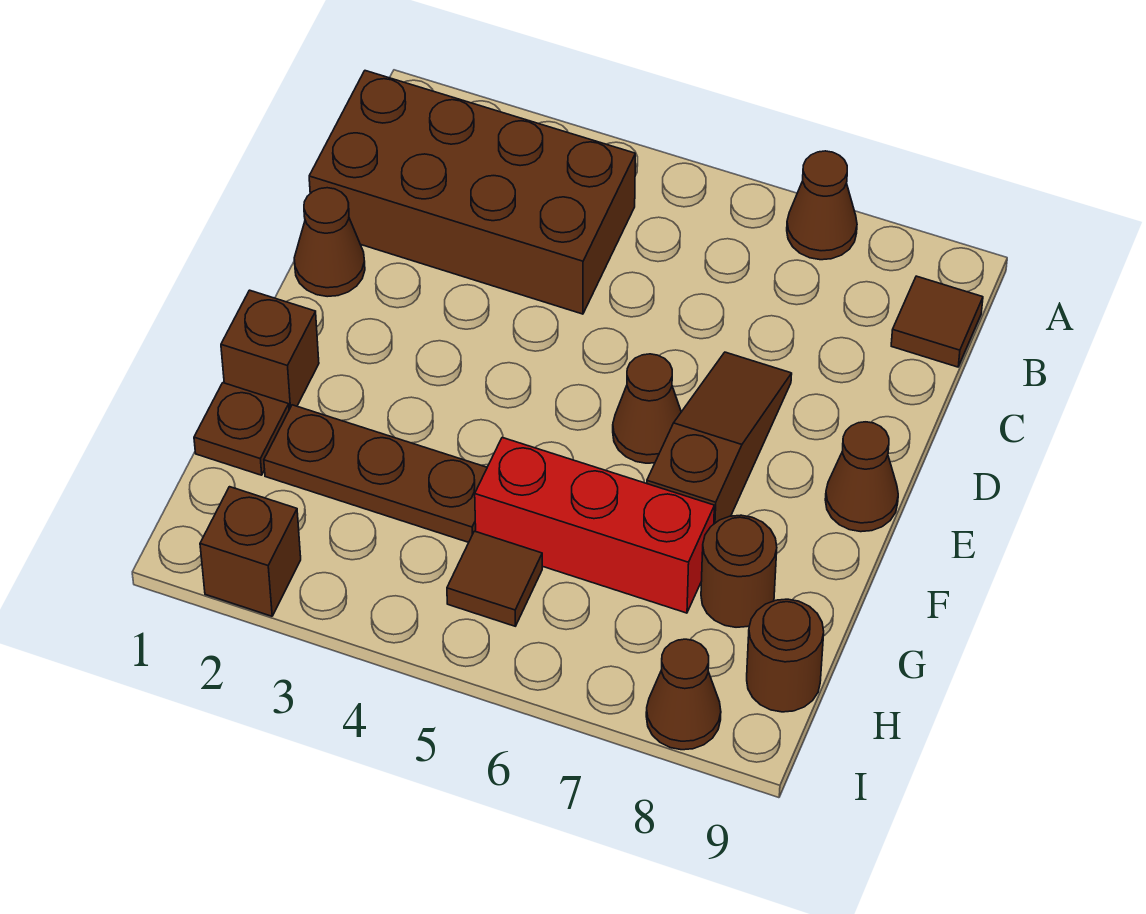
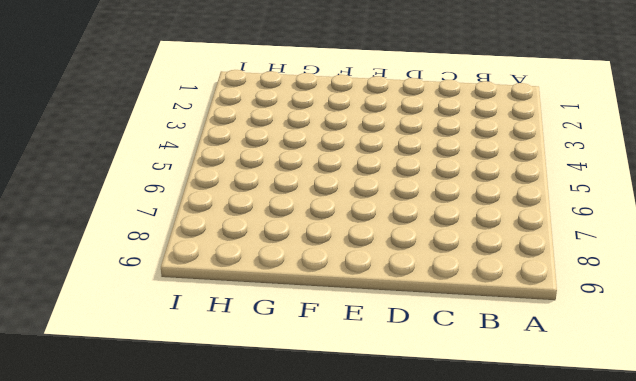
none -> brown cone A7 level 1
none -> brown brick B1:C4 level 1
none -> brown tile B9 level 1

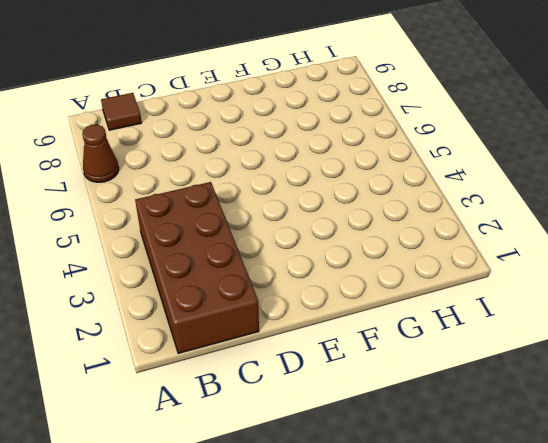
none -> brown cone D1 level 1
none -> brown slope D7:F7 level 1 top F
none -> brown cone E6 level 1

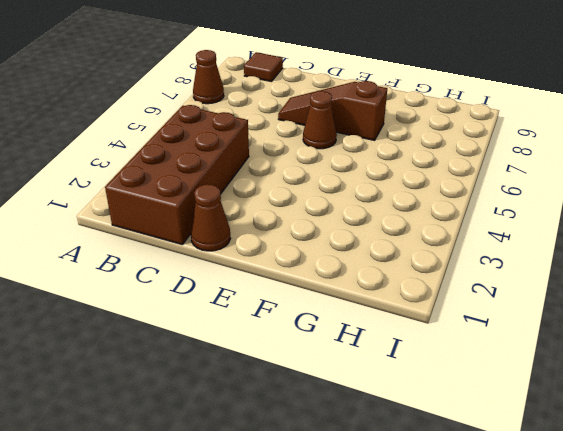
none -> brown cone E9 level 1
none -> brown brick F1 level 1
none -> brown plate G1 level 1

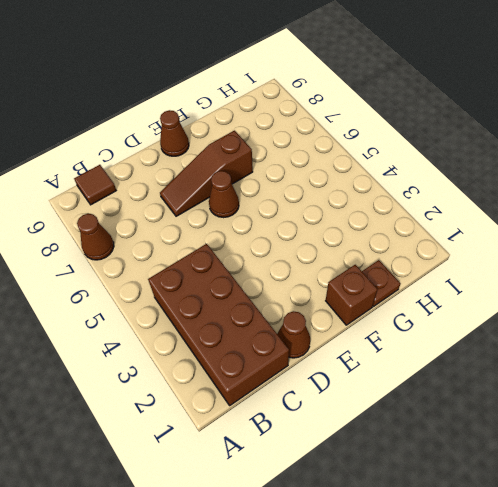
none -> brown plate G2:G4 level 1
none -> red brick G5:G7 level 1
none -> brown round brick G8 level 1

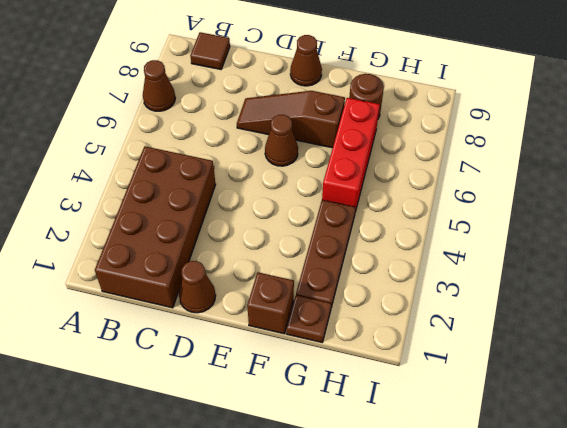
none -> brown tile H5 level 1
none -> brown round brick H9 level 1
none -> brown brick I2 level 1

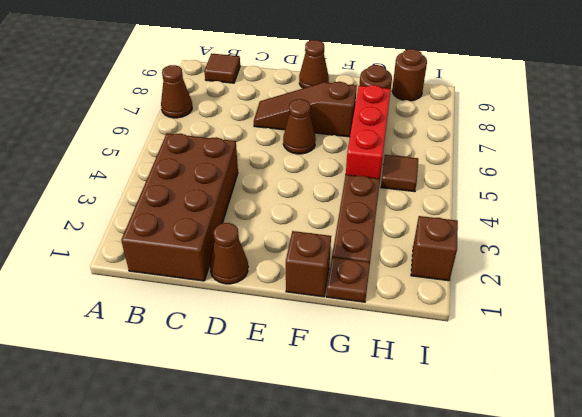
none -> brown cone I8 level 1

